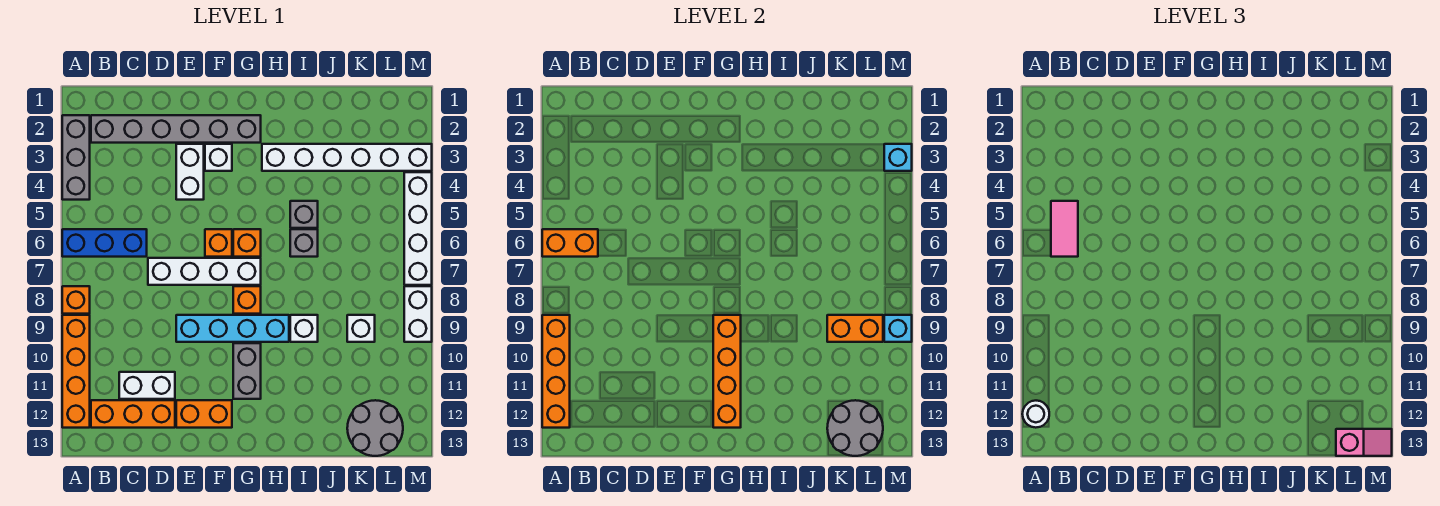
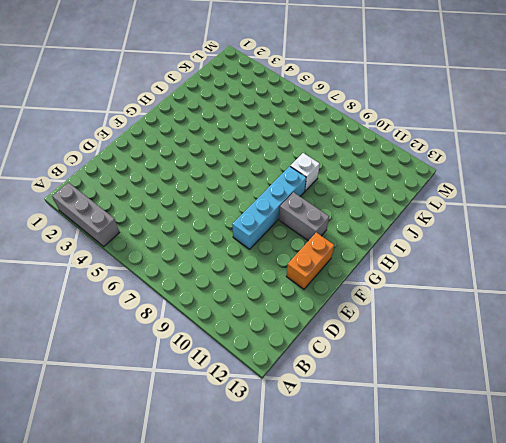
none -> blue brick A6:C6 level 1
none -> orange brick A8 level 1
none -> orange brick A9:A12 level 1
none -> grey brick B2:G2 level 1

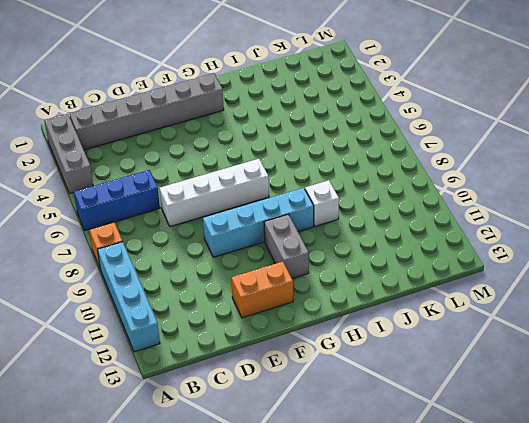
cyan brick A9:A12 level 1 -> orange brick A9:A12 level 1
none -> orange brick B12:D12 level 1
none -> white brick C11:D11 level 1
none -> white brick E3:E4 level 1
none -> white brick F3 level 1

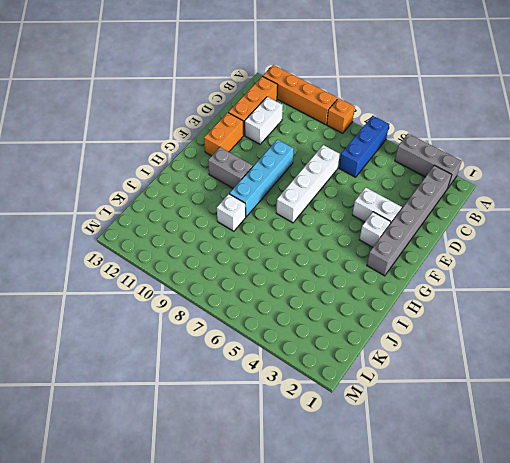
none -> orange brick F6 level 1
none -> orange brick G6 level 1
none -> orange brick G8 level 1
none -> white brick H3:M3 level 1

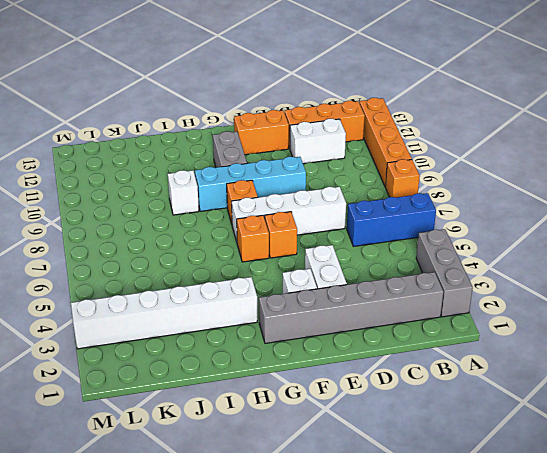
none -> grey brick I5 level 1
none -> grey brick I6 level 1
none -> white brick K9 level 1
none -> grey round brick K12:L13 level 1

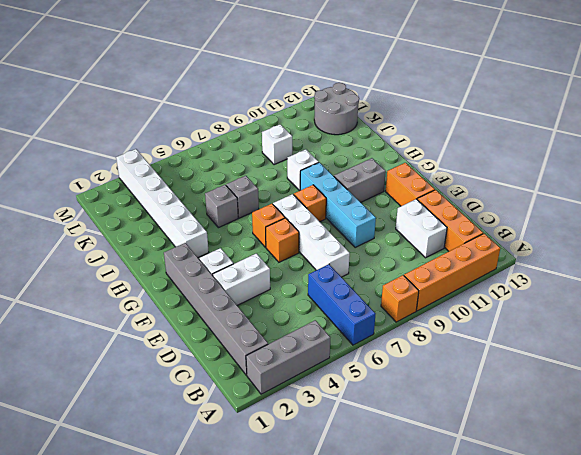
none -> white brick M4:M7 level 1
none -> white brick M8:M9 level 1
none -> orange brick A6:B6 level 2
none -> orange brick A9:A12 level 2

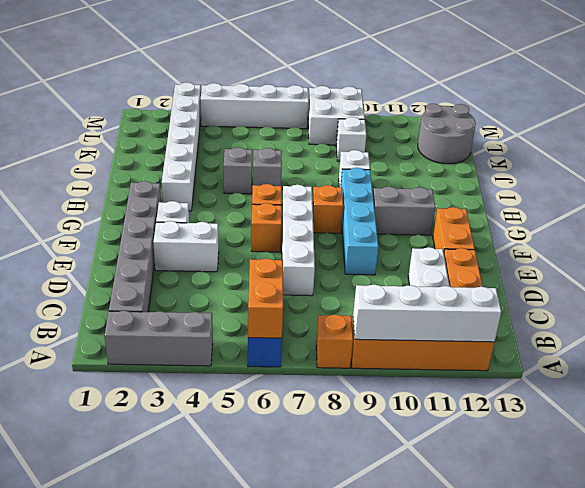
white brick A9:A12 level 2 -> orange brick A9:A12 level 2
white brick L8:M9 level 1 -> white brick M8:M9 level 1
none -> orange brick G9:G12 level 2
none -> orange brick K9:L9 level 2
none -> grey round brick K12:L13 level 2
none -> cyan brick M3 level 2

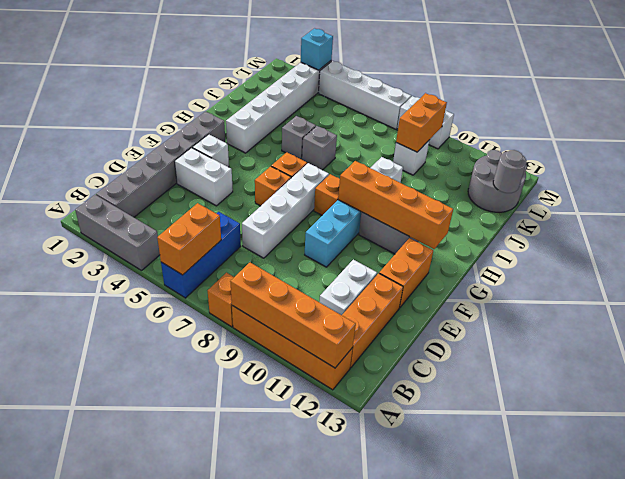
grey round brick K13 level 2 -> grey round brick K12:L13 level 2
none -> cyan brick M9 level 2
none -> white round brick A12 level 3
none -> pink tile B5:B6 level 3
none -> pink slope L13:M13 level 3 top L

